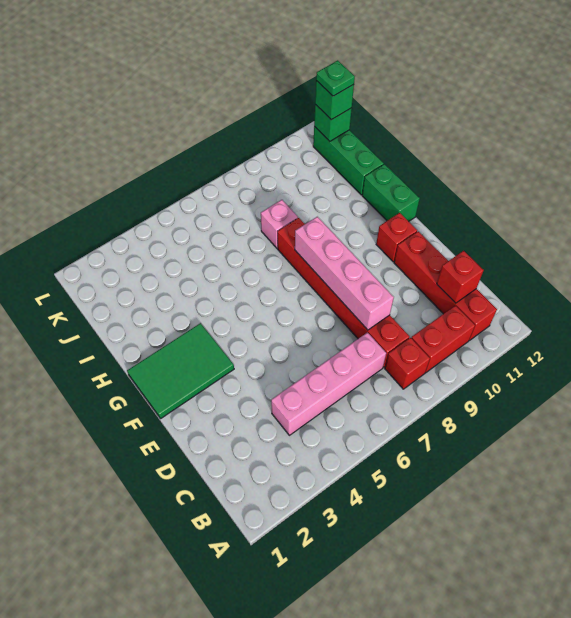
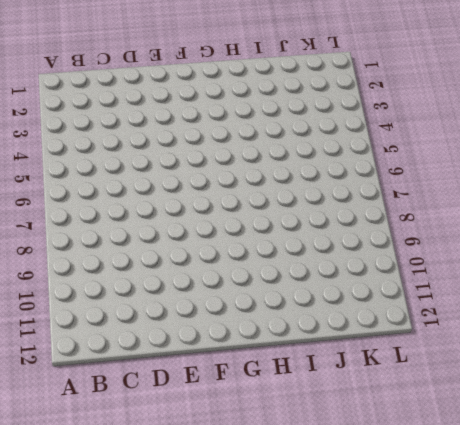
none -> red brick B8 level 1
none -> red brick B9:B10 level 1
none -> red brick B11:E11 level 1

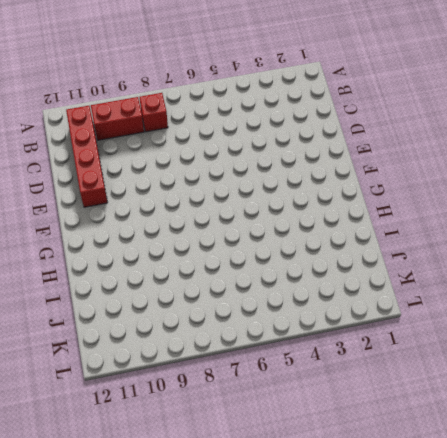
none -> pink brick C4:C7 level 1
none -> red brick C8:H8 level 1
none -> green tile F1:G3 level 1

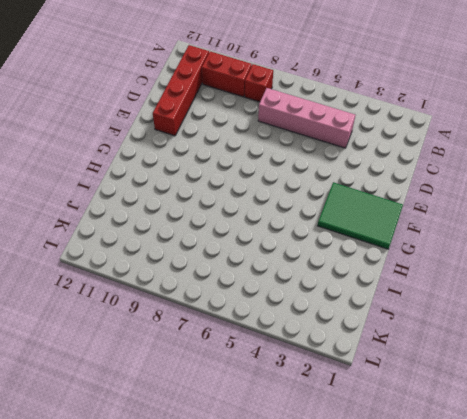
none -> red brick C8:H8 level 1
none -> red brick F11 level 1
none -> green brick G12:H12 level 1

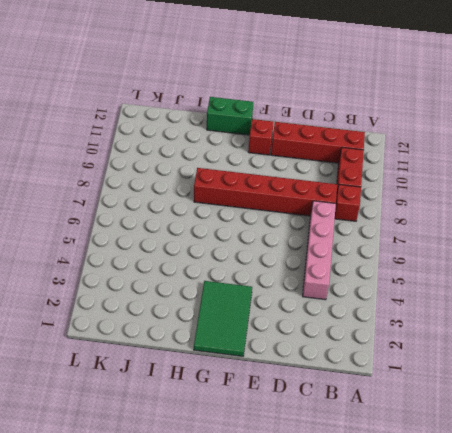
none -> pink brick I8 level 1
none -> green brick I12:K12 level 1
none -> red brick C11 level 2

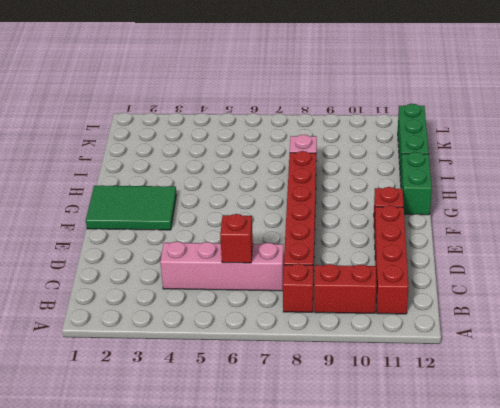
red brick C6 level 2 -> red brick C11 level 2
none -> pink brick D8:G8 level 2
none -> green brick K12 level 2
none -> green brick K12 level 3

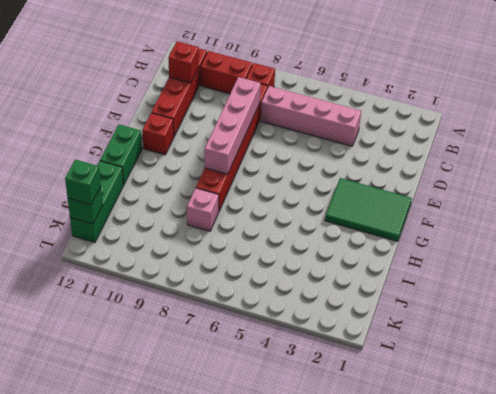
none -> green plate K12 level 4

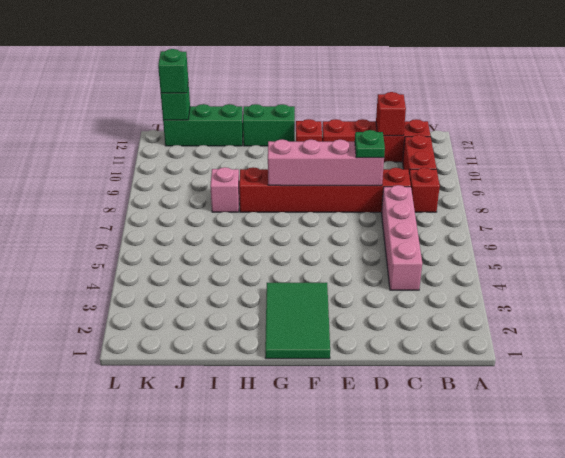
green plate D8 level 3 -> green plate K12 level 4

